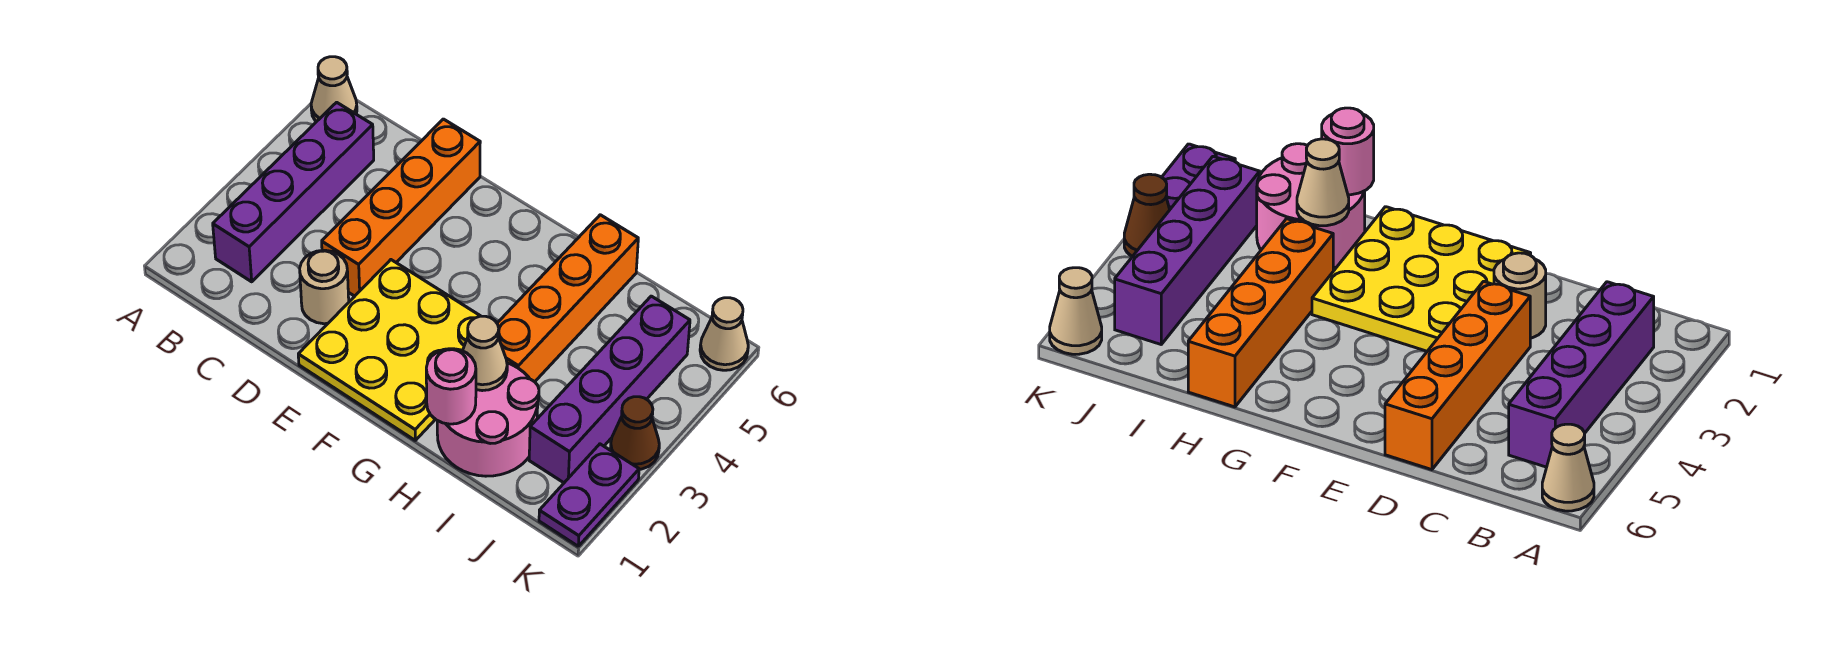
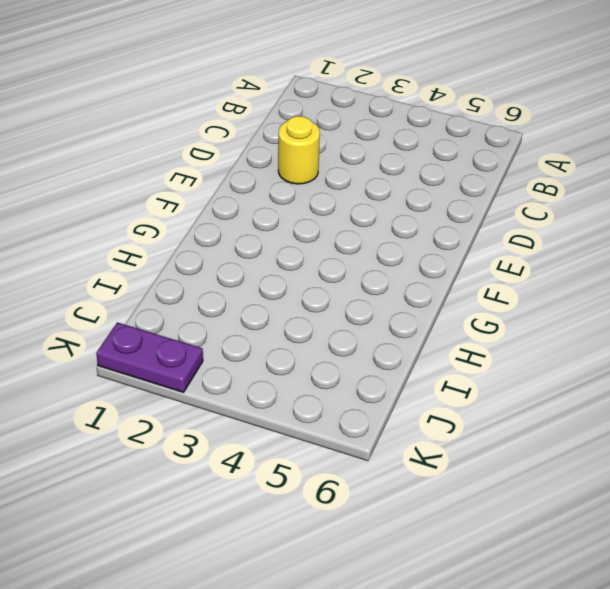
yellow round brick D2 level 1 -> tan round brick D2 level 1
none -> tan cone A6 level 1
none -> purple brick B2:B5 level 1
none -> orange brick D3:D6 level 1

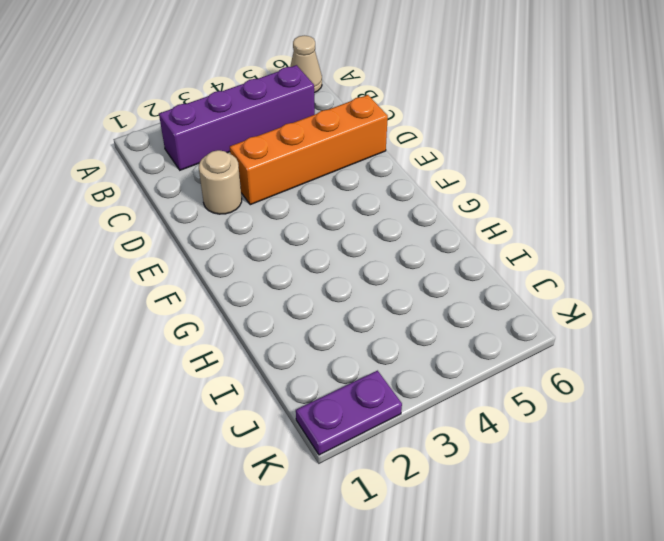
none -> yellow plate E1:G3 level 1
none -> pink round brick H1:I2 level 1
none -> orange brick H3:H6 level 1

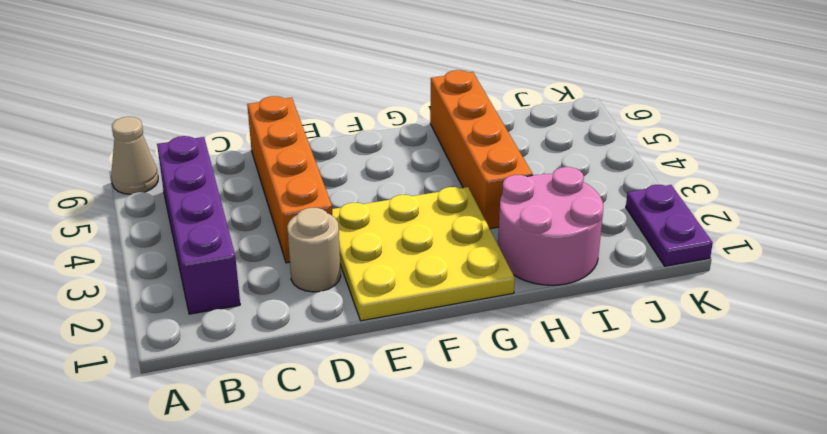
none -> purple brick J2:J5 level 1
none -> brown cone K3 level 1
none -> tan cone K6 level 1

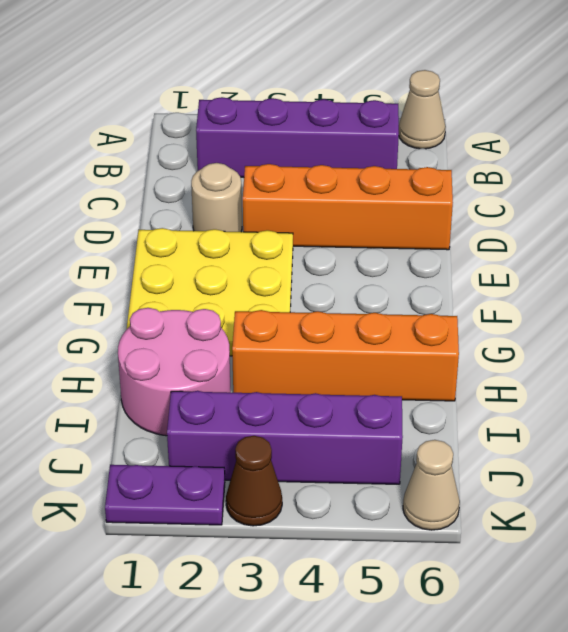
none -> pink round brick H1 level 2
none -> tan cone H2 level 2

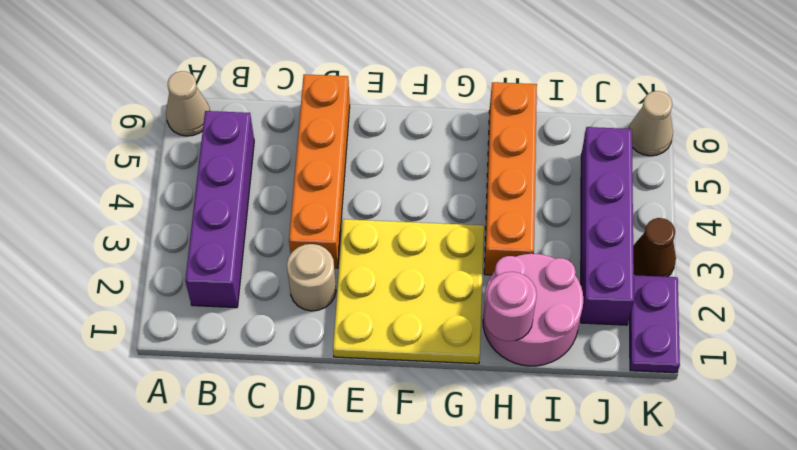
none -> tan cone H2 level 2

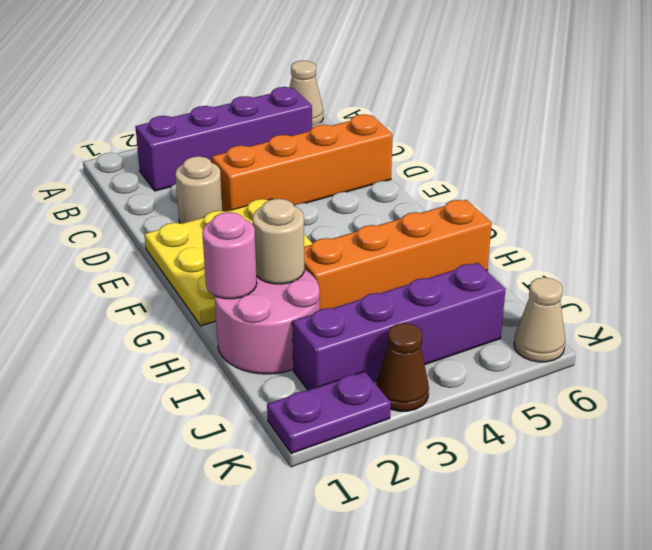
tan round brick H2 level 2 -> tan cone H2 level 2

